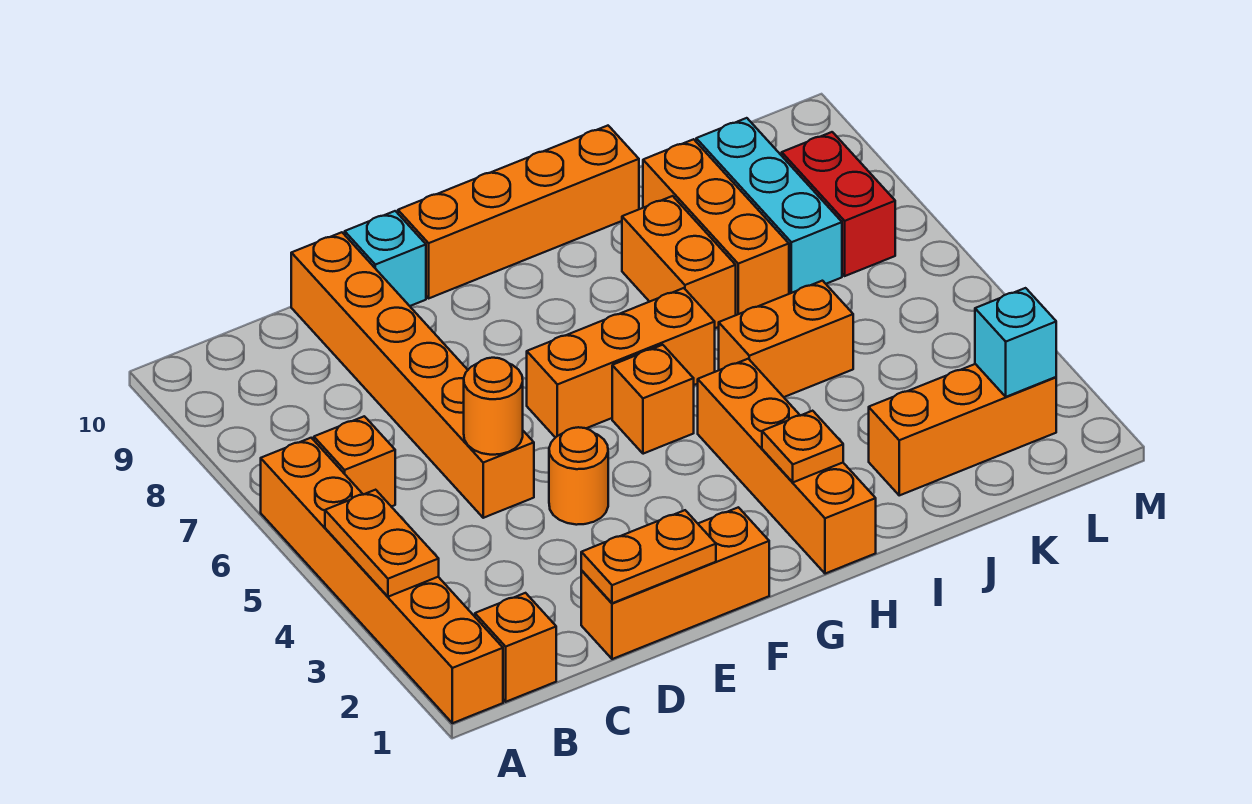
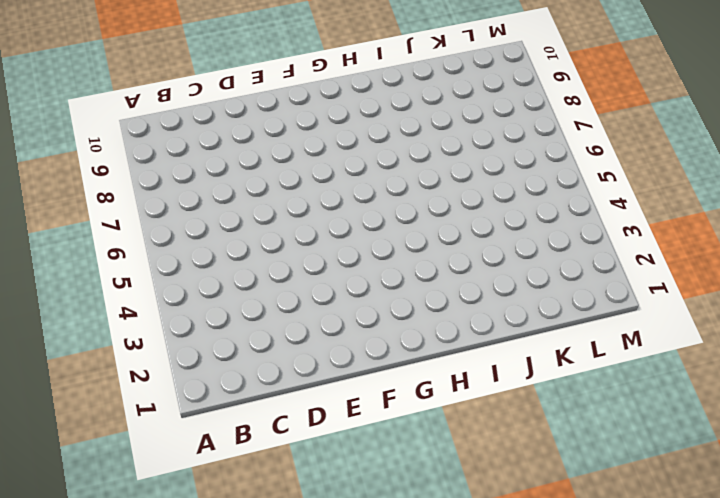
none -> orange brick A1:A6 level 1
none -> orange brick B1 level 1
none -> orange brick B6 level 1

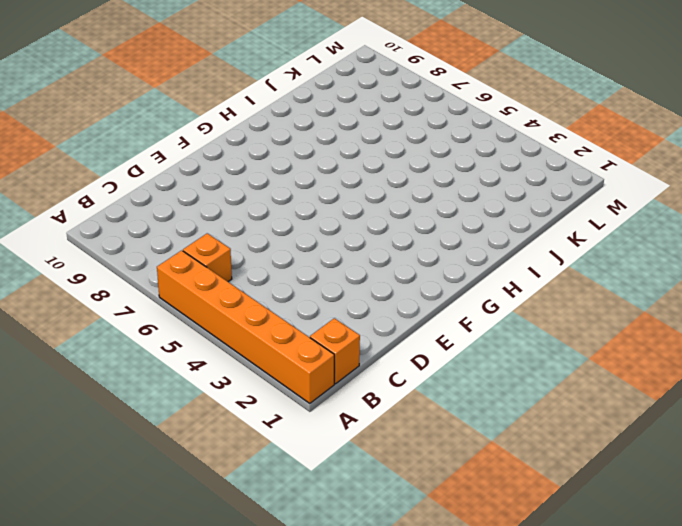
none -> orange brick D1:F1 level 1
none -> orange brick D5:D10 level 1
none -> orange round brick E4 level 1

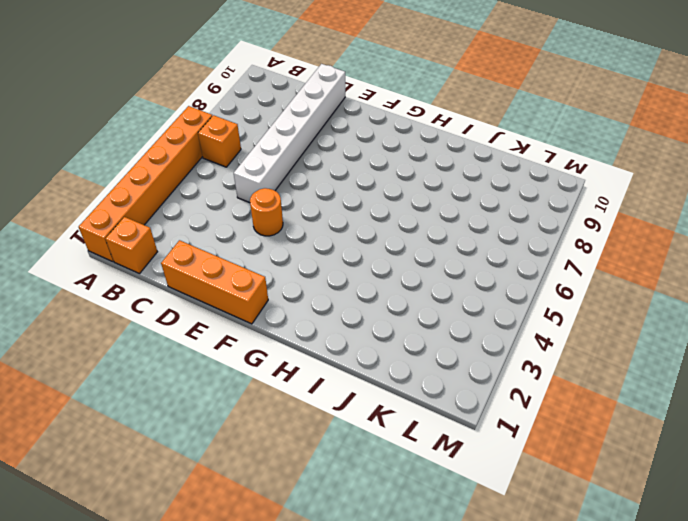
white brick D5:D10 level 1 -> orange brick D5:D10 level 1
none -> cyan brick E10 level 1
none -> orange brick F6:H6 level 1
none -> orange brick F10:I10 level 1

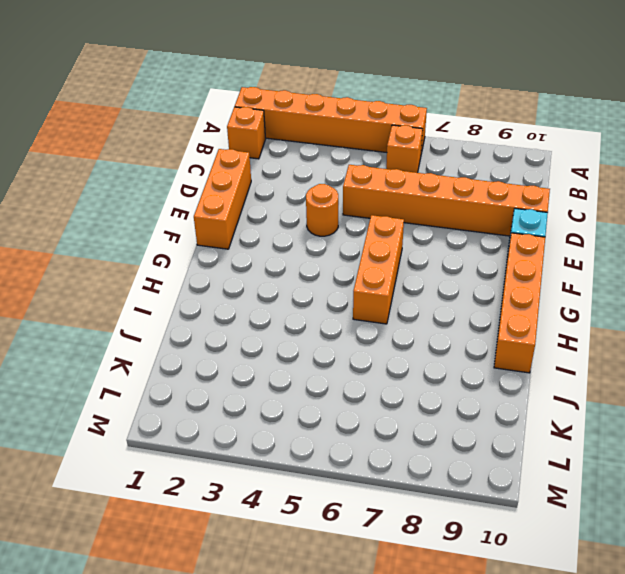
none -> orange brick G5 level 1
none -> orange brick H1:H4 level 1
none -> orange brick I5:J5 level 1

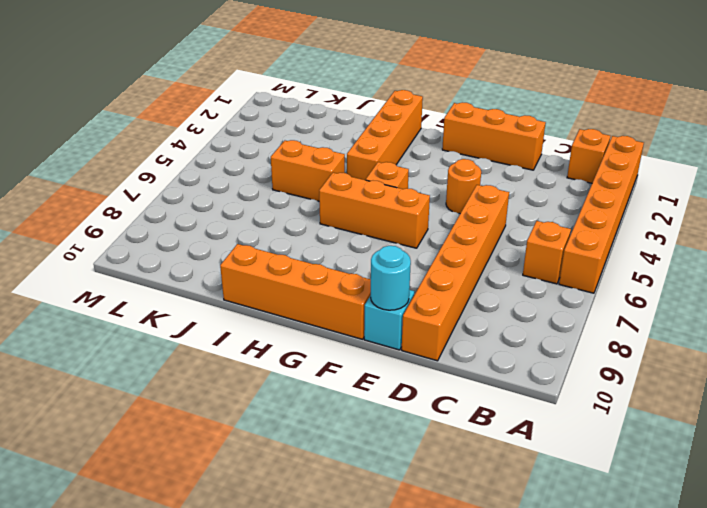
cyan round brick E10 level 2 -> none
none -> orange brick I7:I8 level 1
none -> orange brick J2:L2 level 1
none -> orange brick J7:J9 level 1

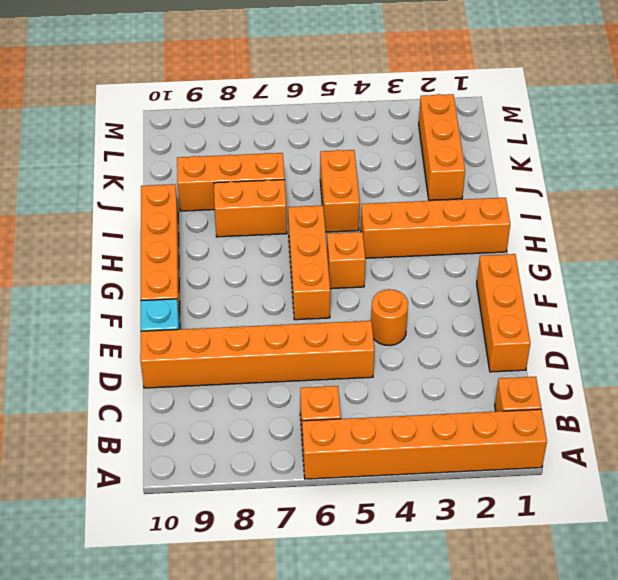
none -> cyan brick K7:K9 level 1
none -> red brick L7:L8 level 1
none -> orange plate A3:A4 level 2

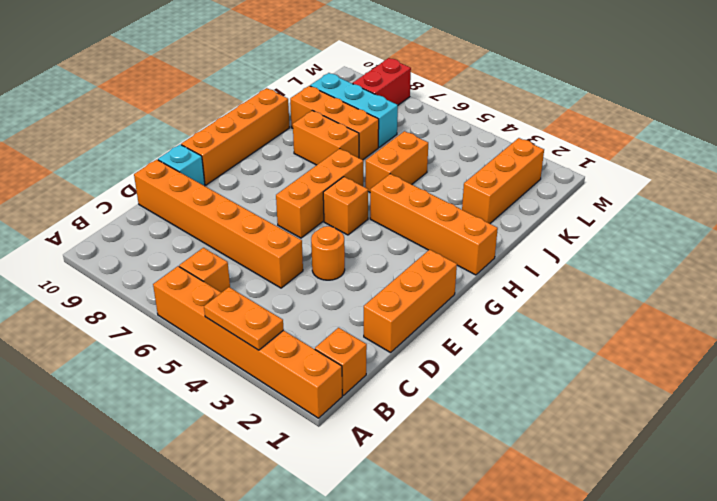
red brick L8:M8 level 1 -> red brick L7:L8 level 1
none -> orange plate D1:E1 level 2
none -> orange round brick D5 level 2
none -> orange plate H2 level 2

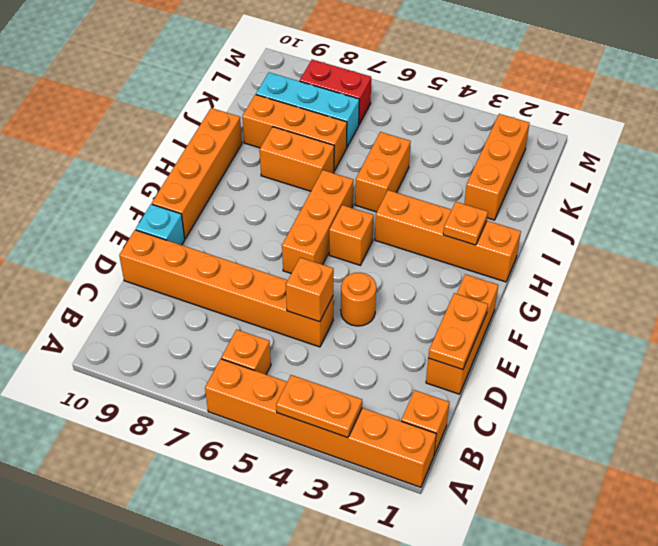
orange brick D5 level 2 -> orange round brick D5 level 2
none -> cyan brick L2 level 2

